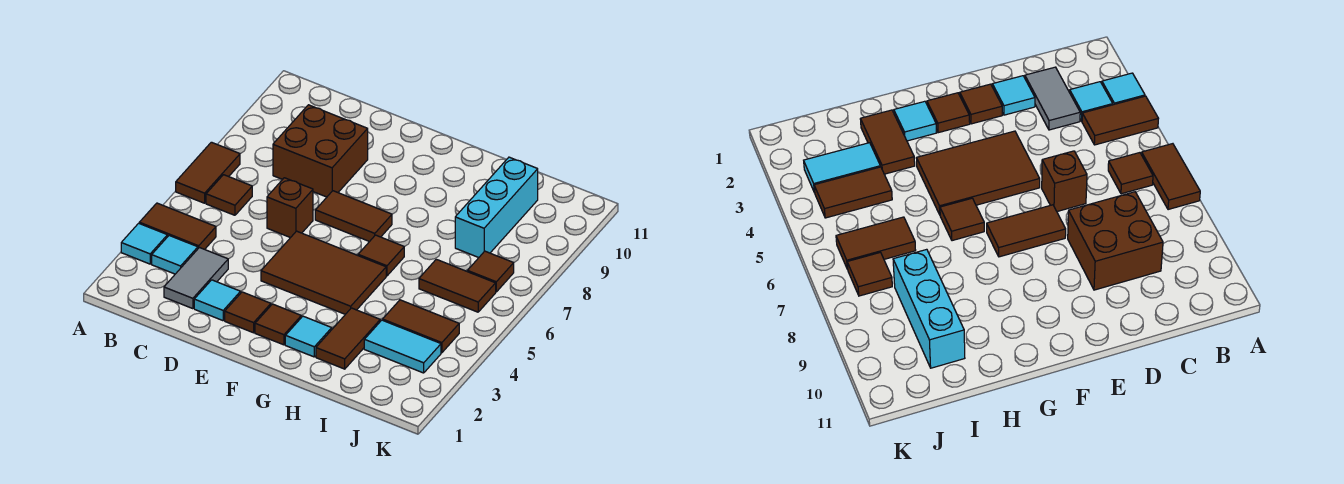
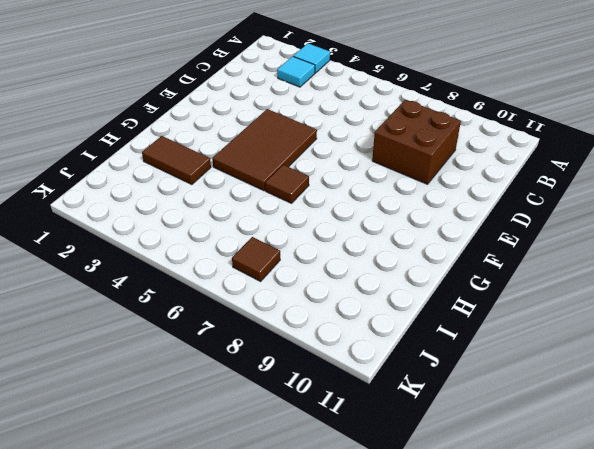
none -> brown tile A4:B4 level 1
none -> brown tile A6:A7 level 1
none -> brown tile B6 level 1

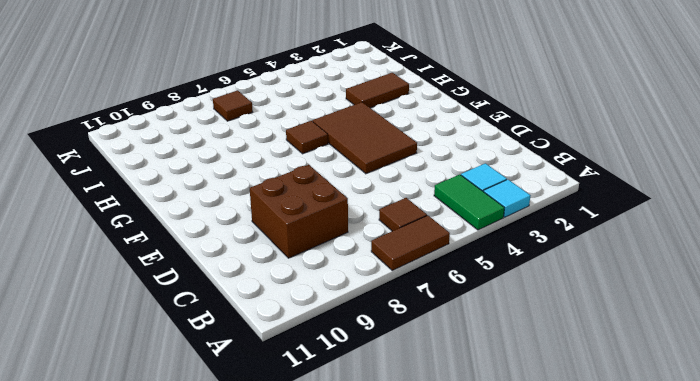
green tile A4:B4 level 1 -> brown tile A4:B4 level 1
none -> grey tile C2:C3 level 1
none -> cyan tile D2 level 1
none -> brown brick D6 level 1

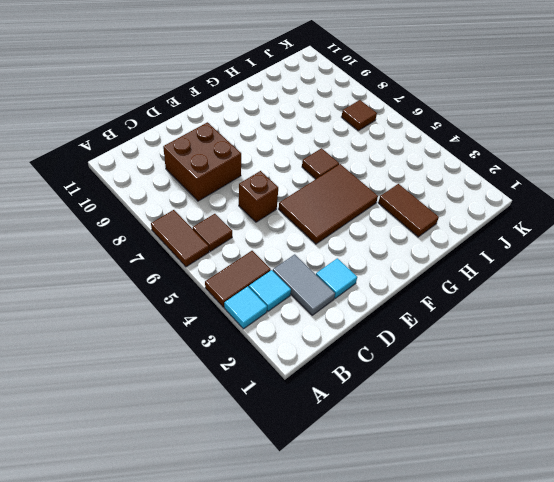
none -> brown tile E2 level 1
none -> brown tile E7:F7 level 1
none -> brown tile F2 level 1

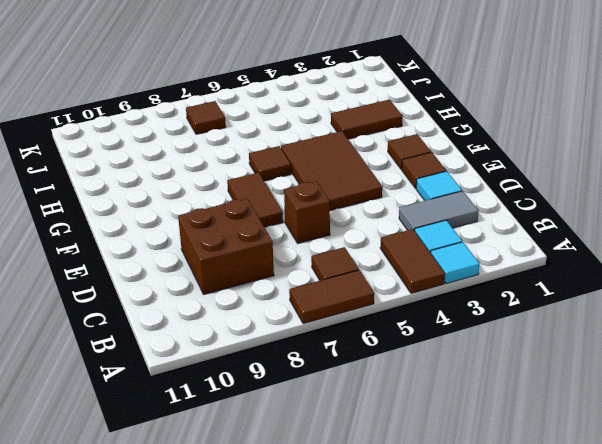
none -> cyan tile G2 level 1
none -> cyan tile I3:J3 level 1
none -> brown tile I4:J4 level 1

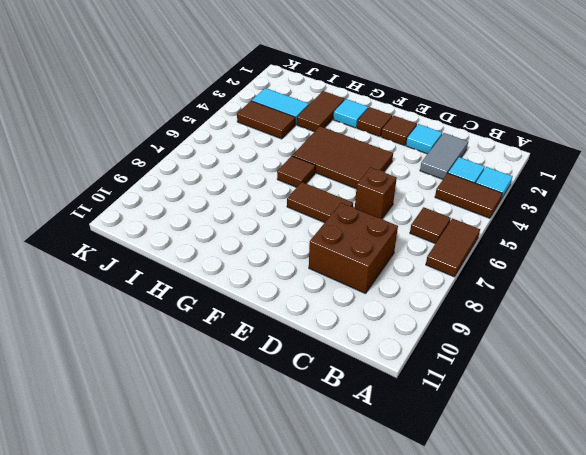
none -> brown tile I6:J6 level 1
none -> cyan brick I8:I10 level 1
none -> brown tile J7 level 1

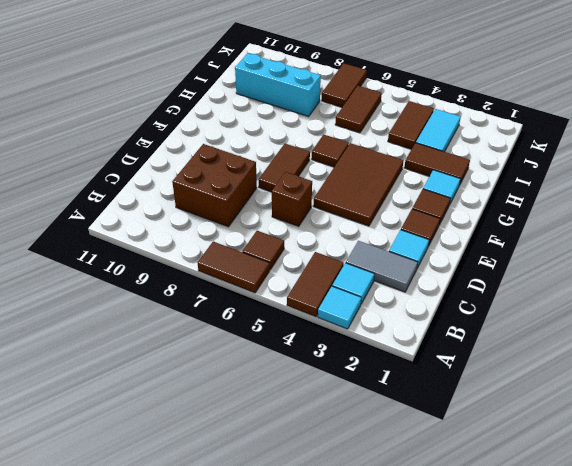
brown tile J7:K7 level 1 -> brown tile J7 level 1

